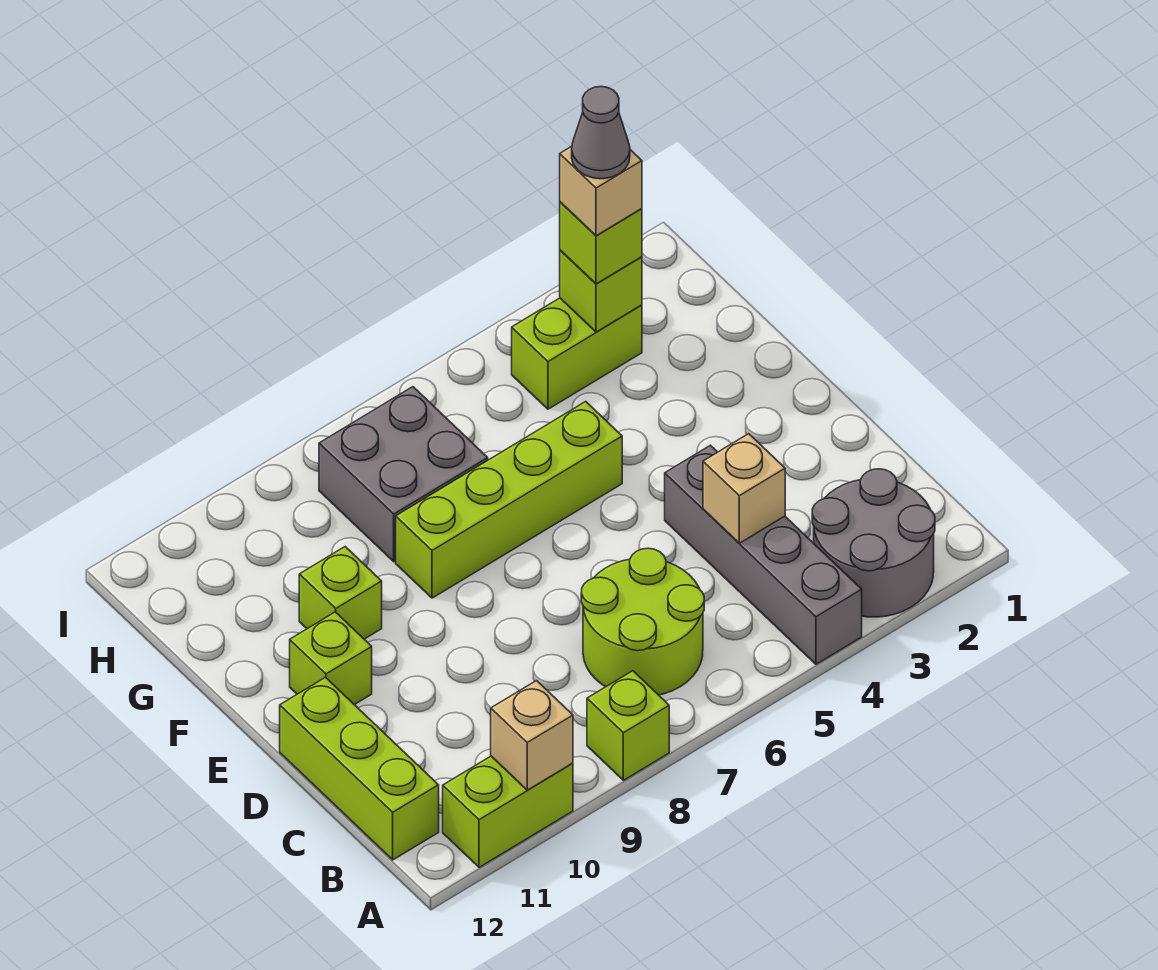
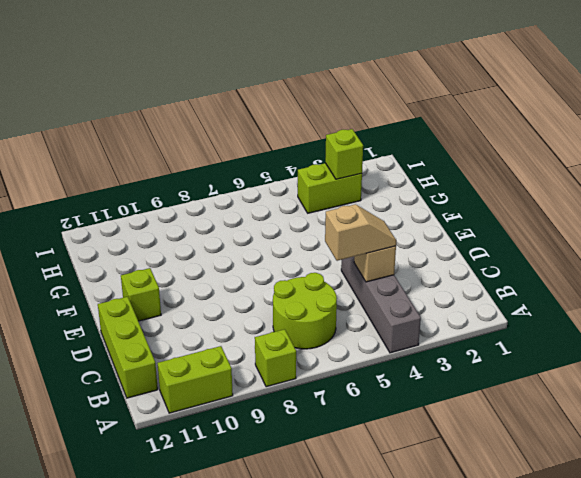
tan slope C4:C5 level 3 top 5 -> none
none -> grey round brick A2:B3 level 1
none -> lime brick F5:F8 level 1
none -> lime brick F10 level 1

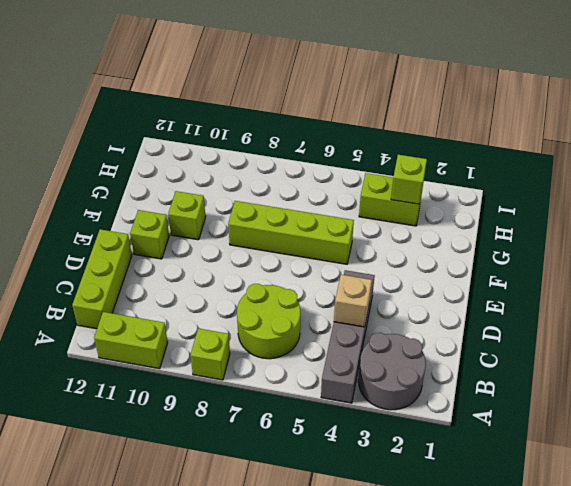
none -> grey brick G7:H8 level 1
none -> tan brick A10 level 2
none -> lime brick H3 level 3

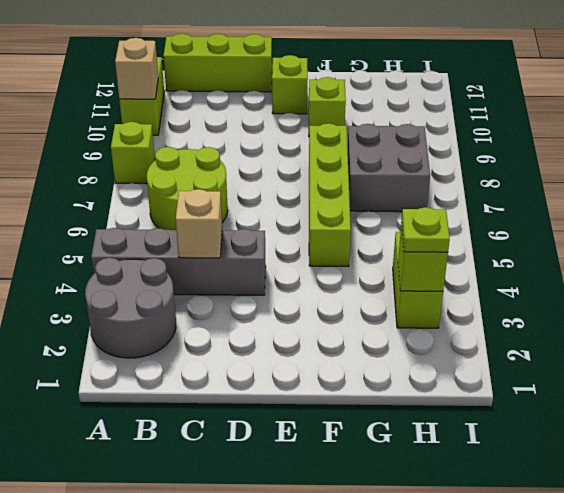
lime plate H3 level 3 -> lime brick H3 level 3
none -> tan brick H3 level 4
none -> grey cone H3 level 5

